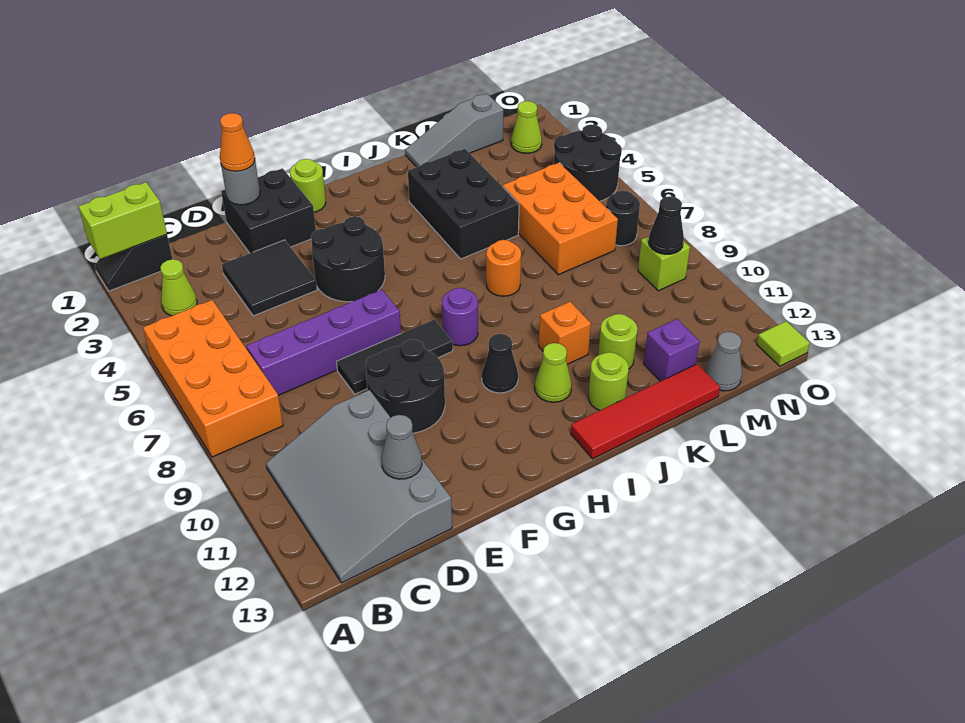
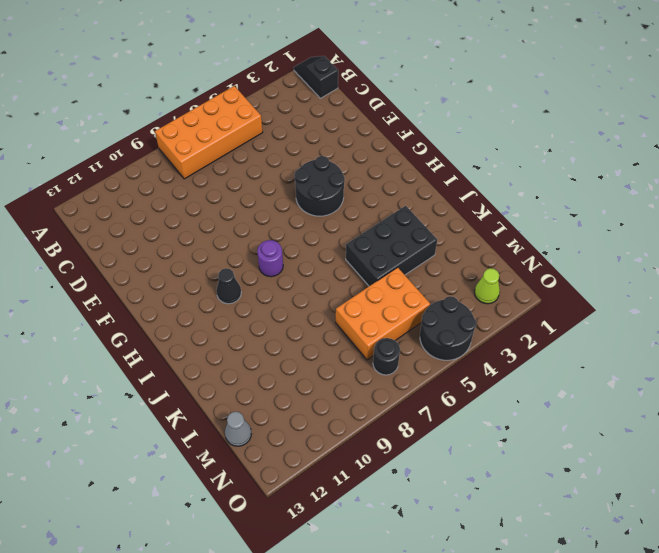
none -> lime cone B3 level 1
none -> grey slope B10:D13 level 1 top D
none -> purple brick C7:F7 level 1
none -> black tile D3:E4 level 1

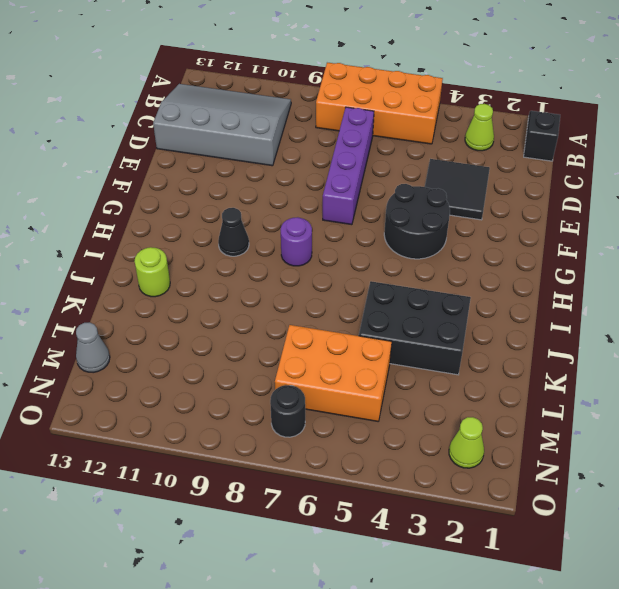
none -> black brick E1:F2 level 1
none -> black tile E8:G8 level 1
none -> black round brick E9:F10 level 1
none -> lime round brick G1 level 1

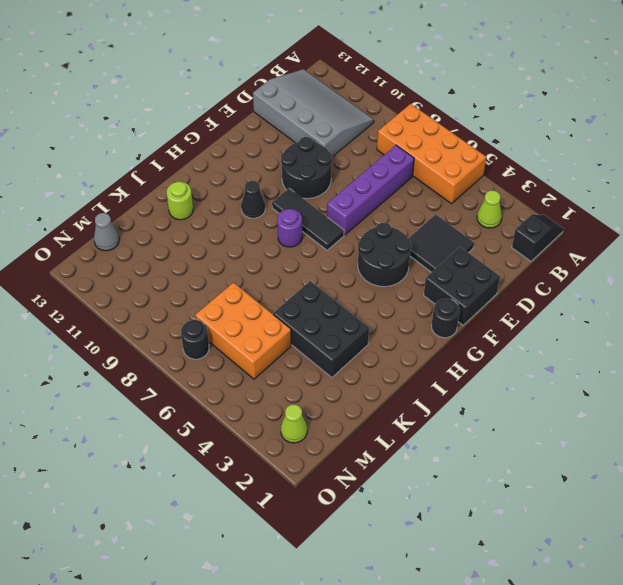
black round brick G1 level 1 -> lime round brick G1 level 1
black tile G7:G9 level 1 -> black tile E8:G8 level 1
none -> lime cone I11 level 1
none -> red tile I13:L13 level 1
none -> orange round brick J7 level 1
none -> orange brick J10 level 1

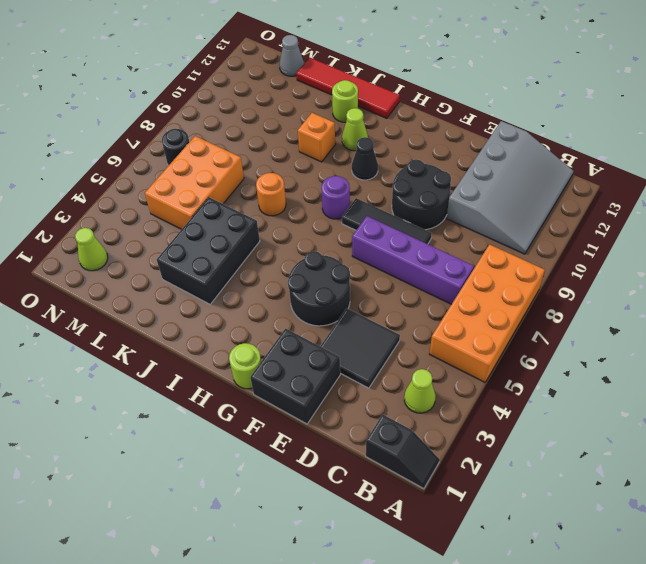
none -> grey slope K1:M1 level 1 top M
none -> lime round brick K11 level 1
none -> purple brick L12 level 1
none -> black round brick N4:O5 level 1

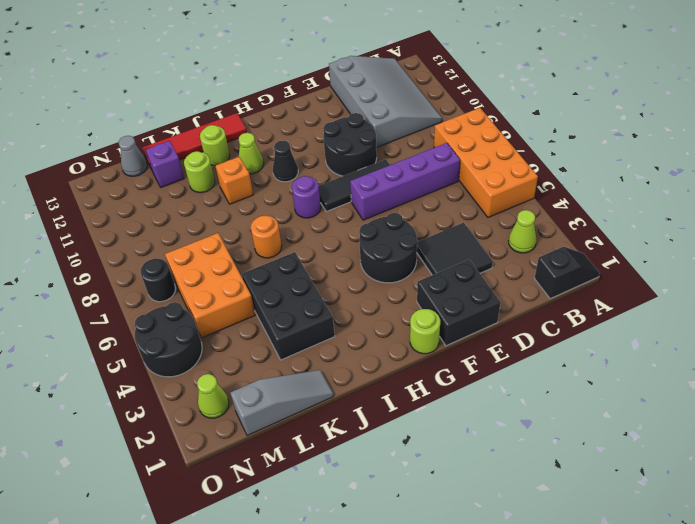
none -> lime brick N9 level 1
none -> lime tile O13 level 1
none -> lime brick A1:B1 level 2
none -> grey cone D12 level 2

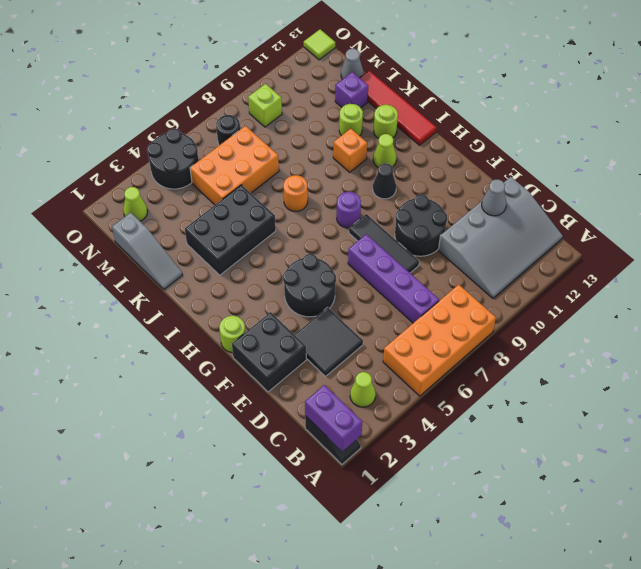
purple brick A1:B1 level 2 -> lime brick A1:B1 level 2
none -> grey round brick E1 level 2
none -> black cone N9 level 2
none -> orange cone E1 level 3

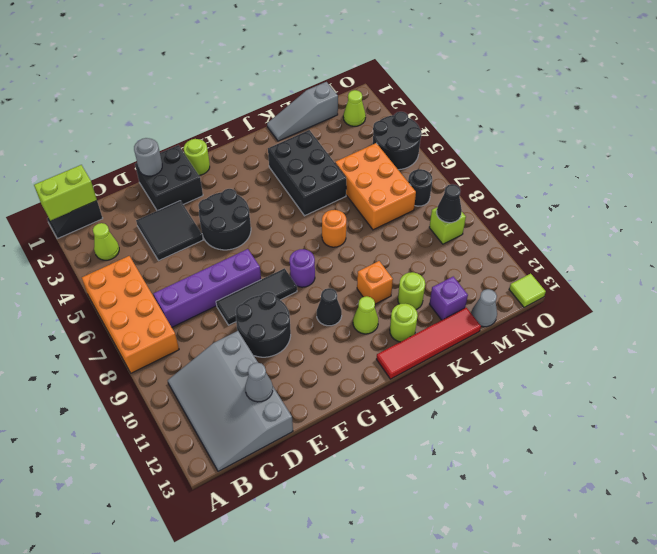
none -> orange cone E1 level 3

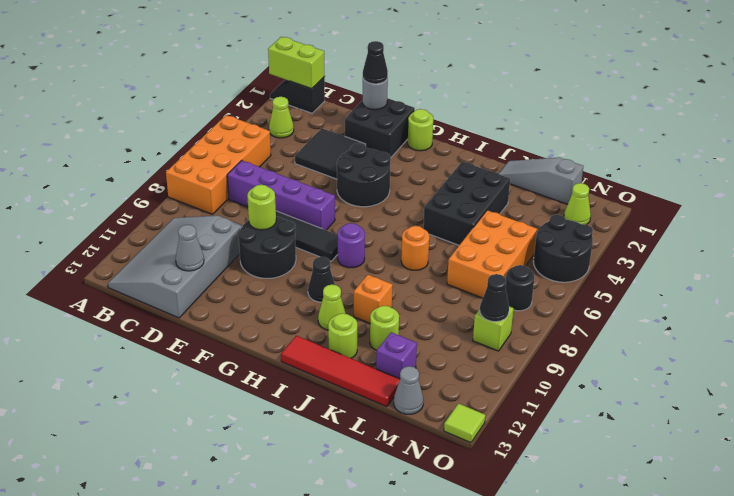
black cone E1 level 3 -> orange cone E1 level 3
lime round brick E9 level 2 -> none

